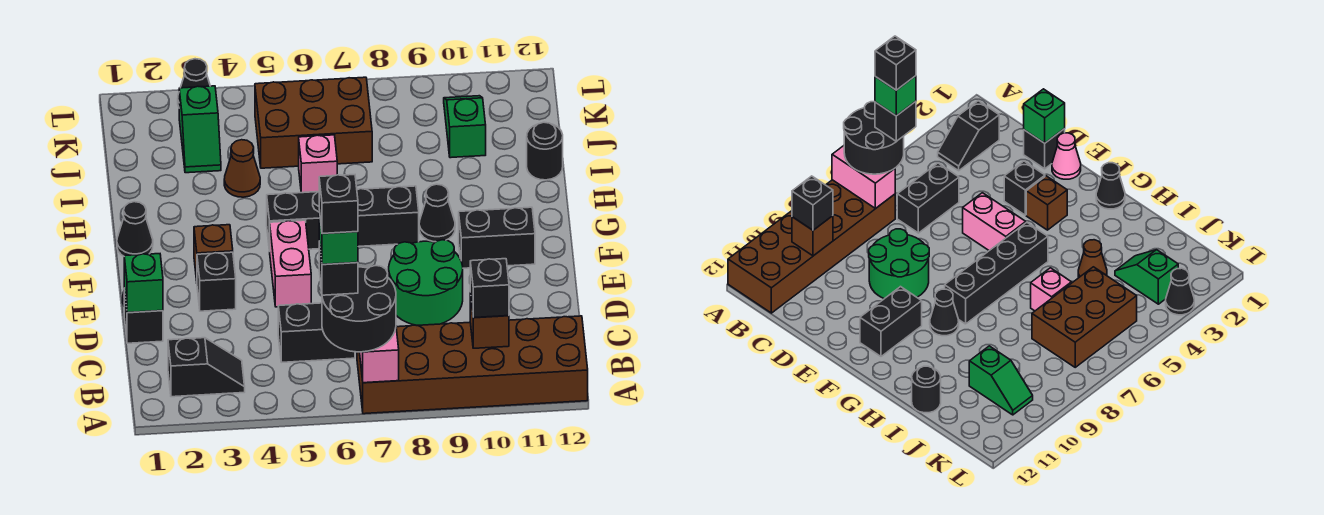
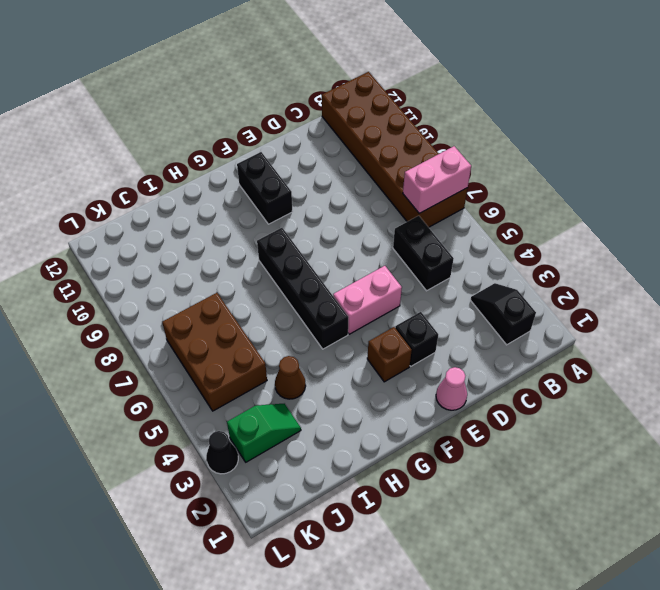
none -> black brick D1 level 1
none -> green round brick D8:E9 level 1
none -> black cone G1 level 1

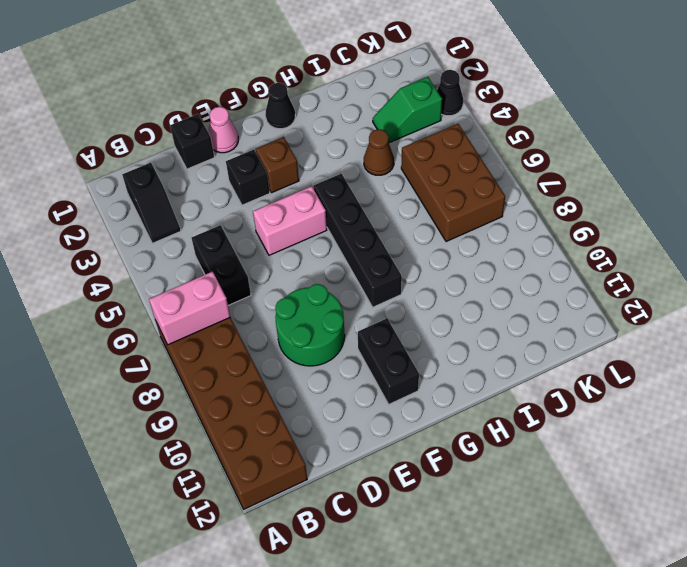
none -> black cone G9 level 1
none -> pink brick I6 level 1
none -> black round brick I12 level 1

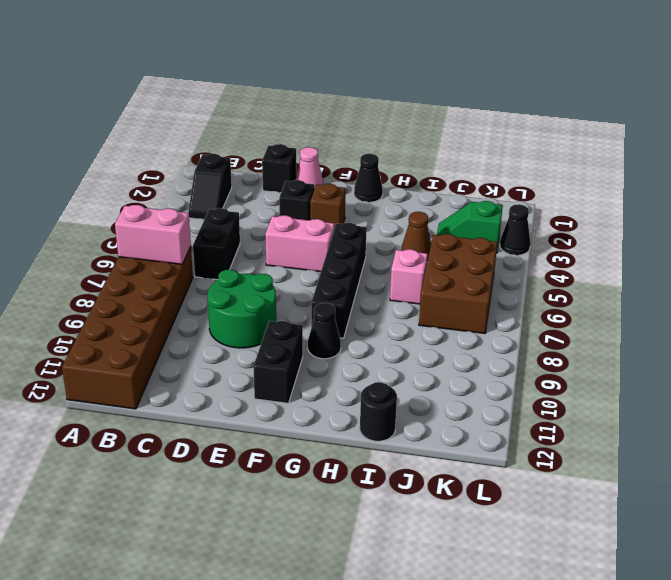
none -> green slope J10:K10 level 1 top J
none -> brown brick B10 level 2
none -> green brick D1 level 2

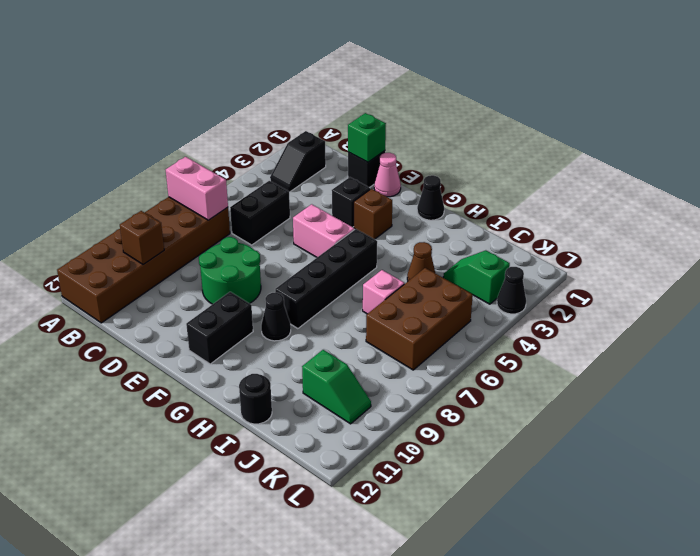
none -> black round brick A6:B7 level 3
none -> black brick B10 level 3
none -> black brick B6 level 4

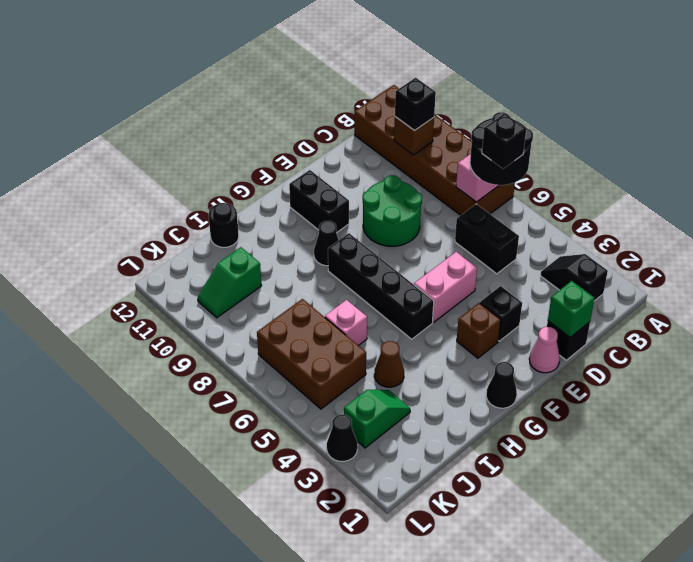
none -> green brick B6 level 5
none -> black brick B6 level 6

